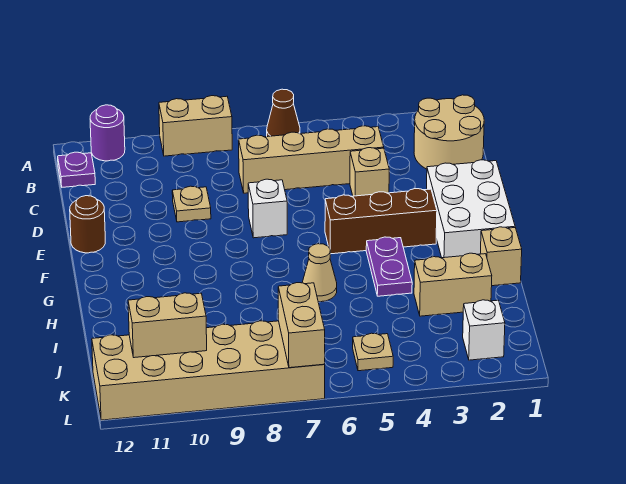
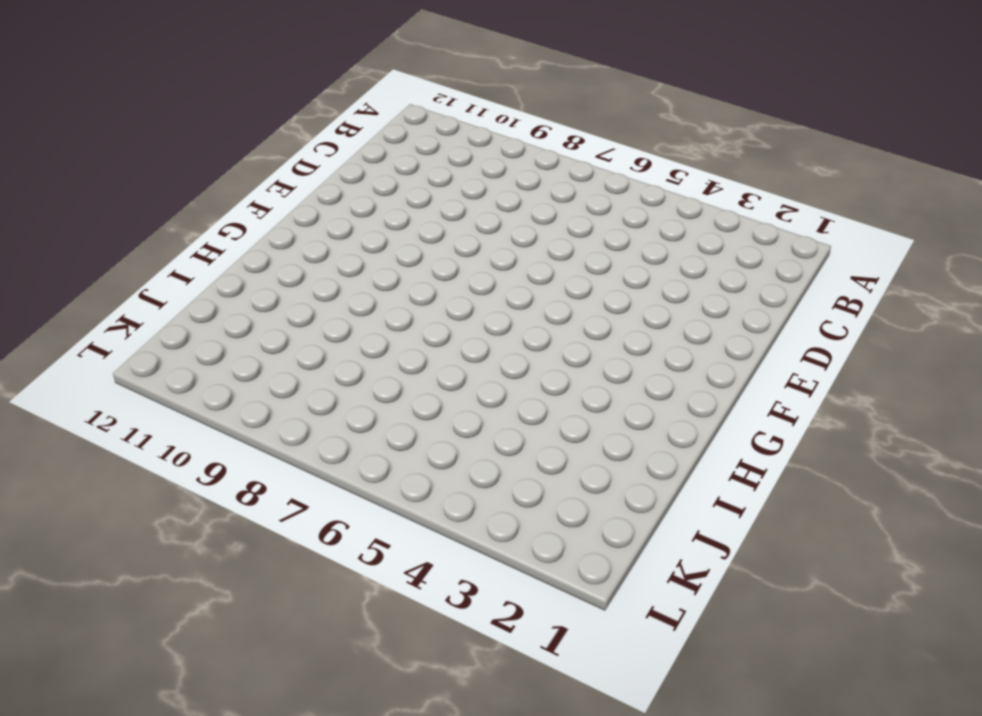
none -> brown cone A6 level 1
none -> tan brick A8:A9 level 1
none -> purple round brick A11 level 1

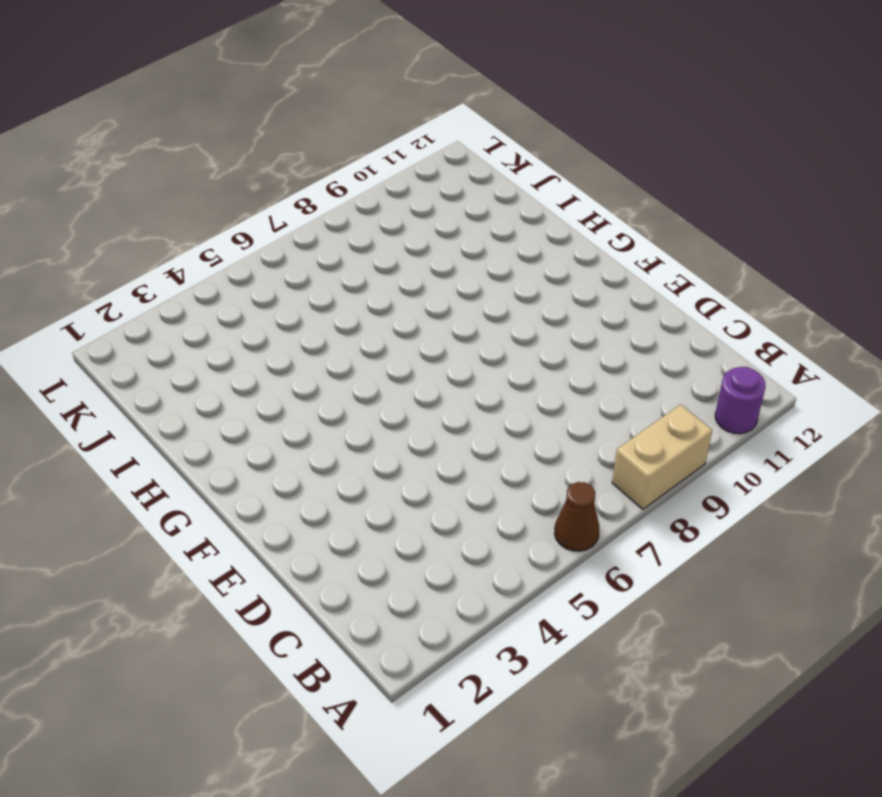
none -> tan round brick B1:C2 level 1
none -> purple plate B12 level 1
none -> tan brick C4:C7 level 1

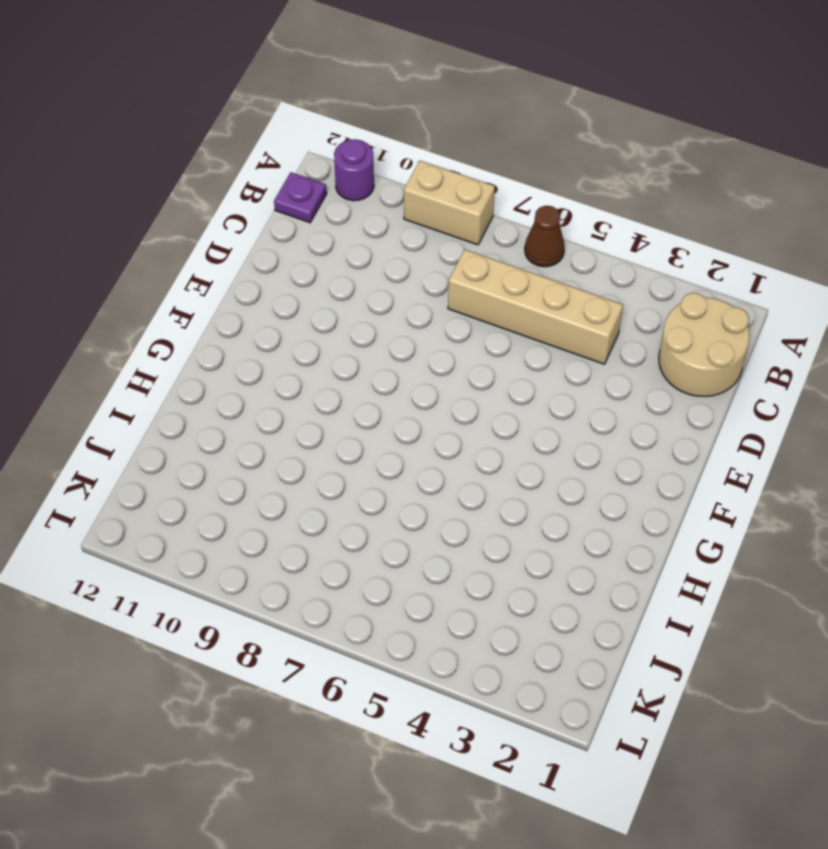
none -> tan brick D4 level 1
none -> tan plate D9 level 1
none -> white brick E1:G2 level 1

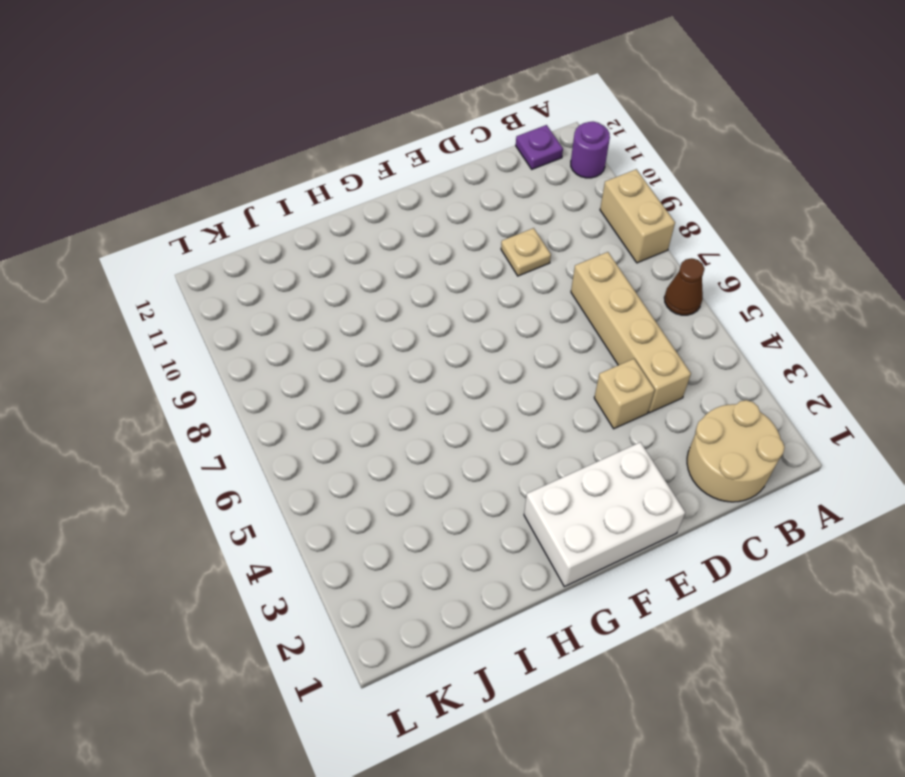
none -> white brick E7 level 1
none -> brown round brick E12 level 1
none -> brown brick F3:F5 level 1

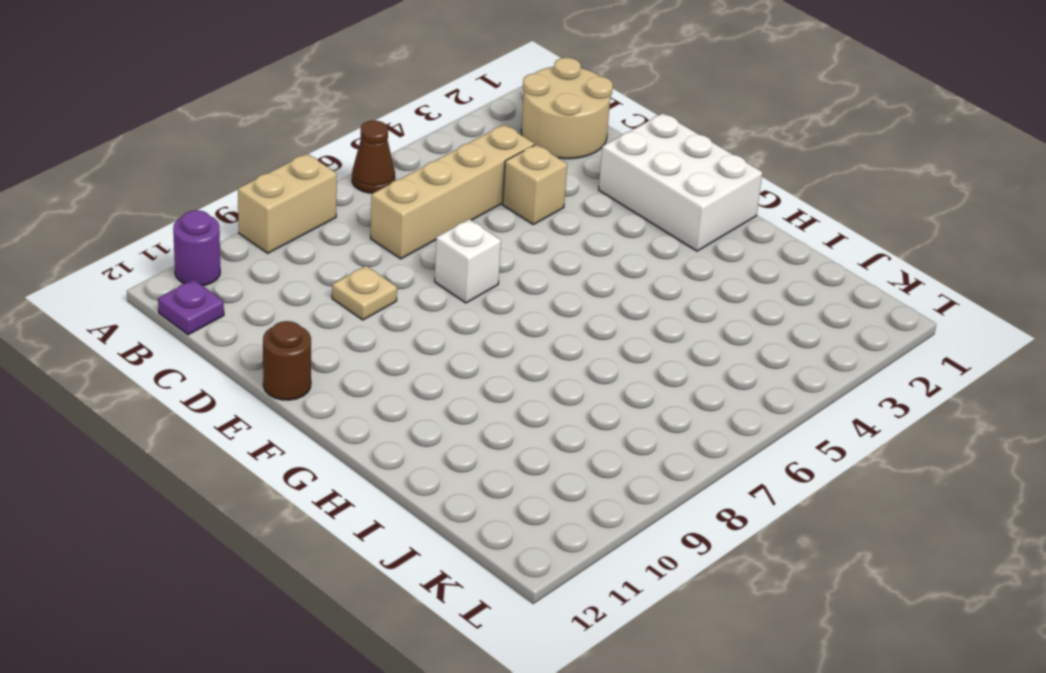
none -> brown brick F3:F5 level 1
none -> purple plate G4:H4 level 1
none -> tan brick H1 level 1

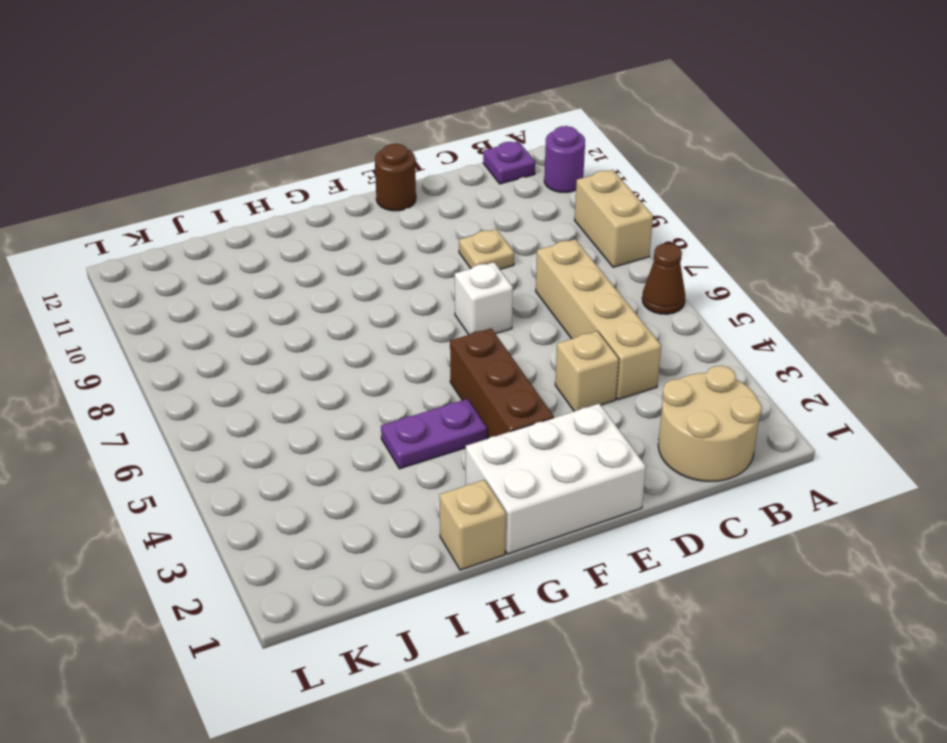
none -> tan cone H6 level 1
none -> tan brick I2:I3 level 1
none -> white brick K2 level 1

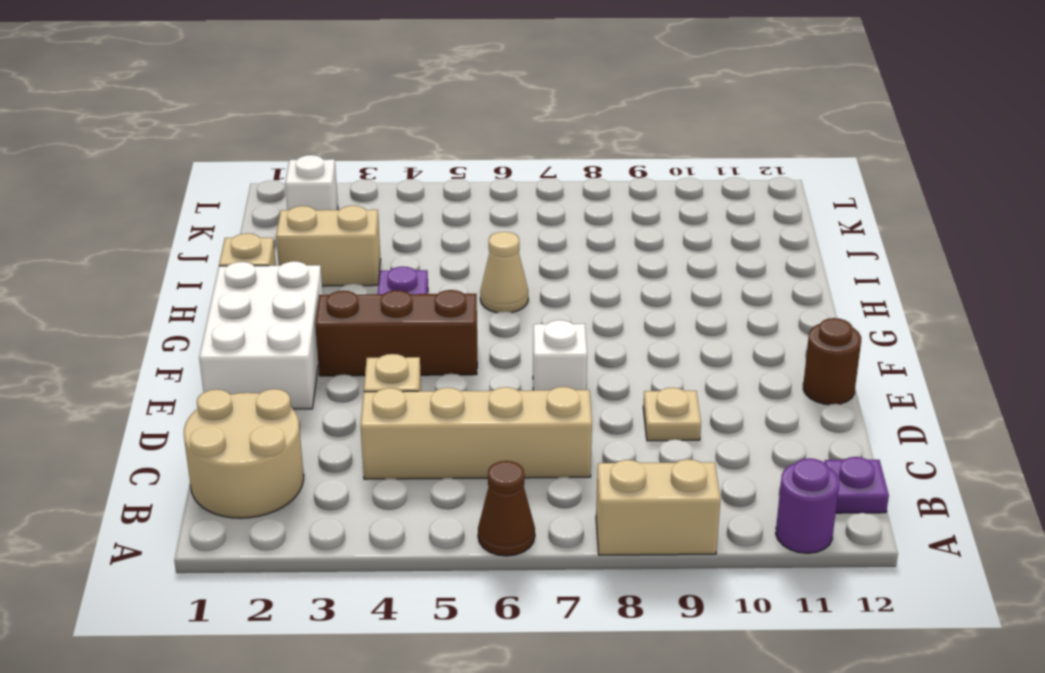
none -> tan plate K5 level 1
none -> tan brick K7:L12 level 1
none -> tan brick K7:L7 level 2

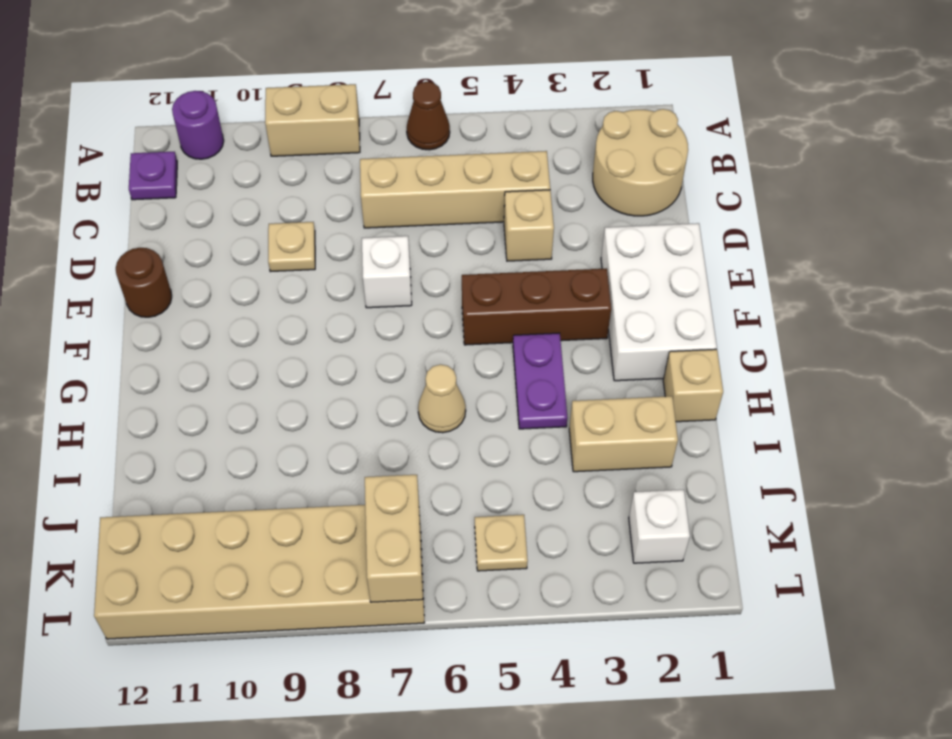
none -> tan brick K10:K11 level 2

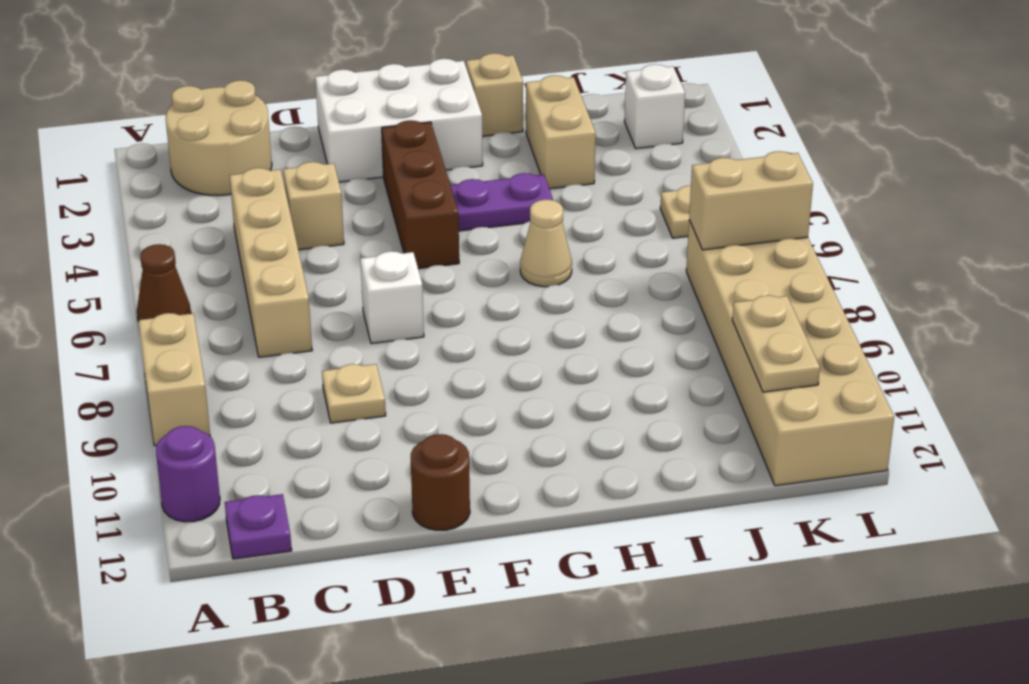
tan plate K10:K11 level 2 -> tan brick K10:K11 level 2

